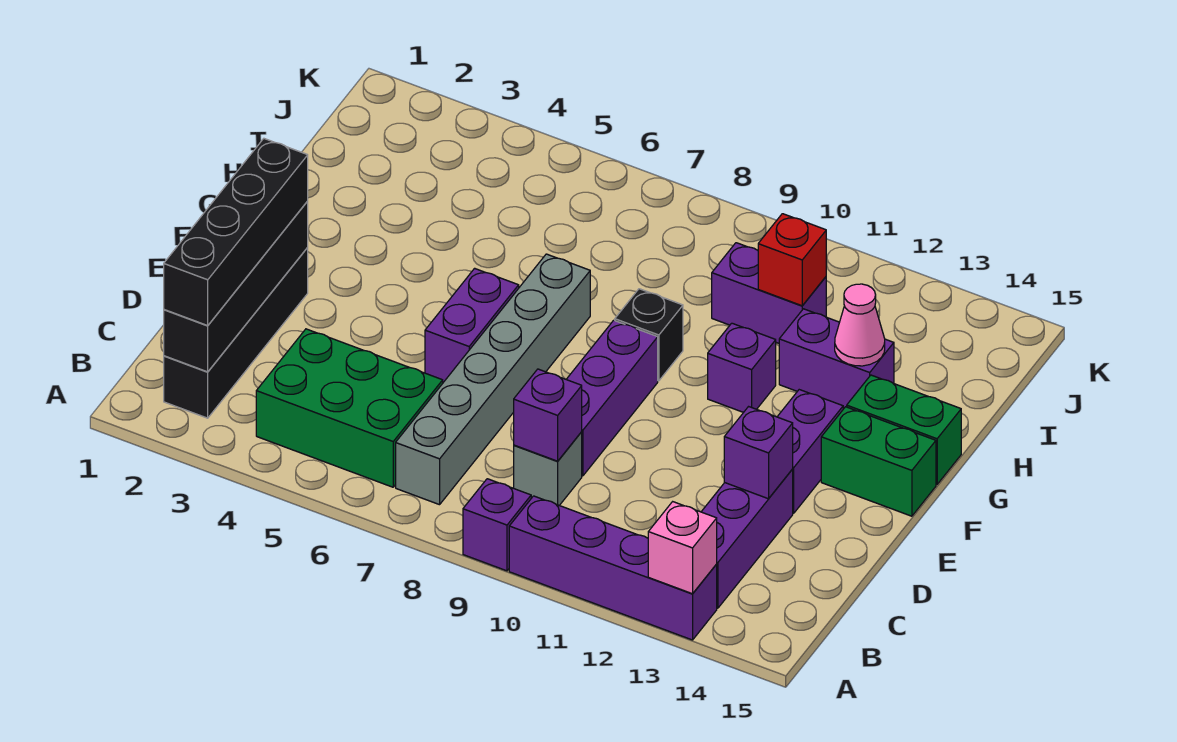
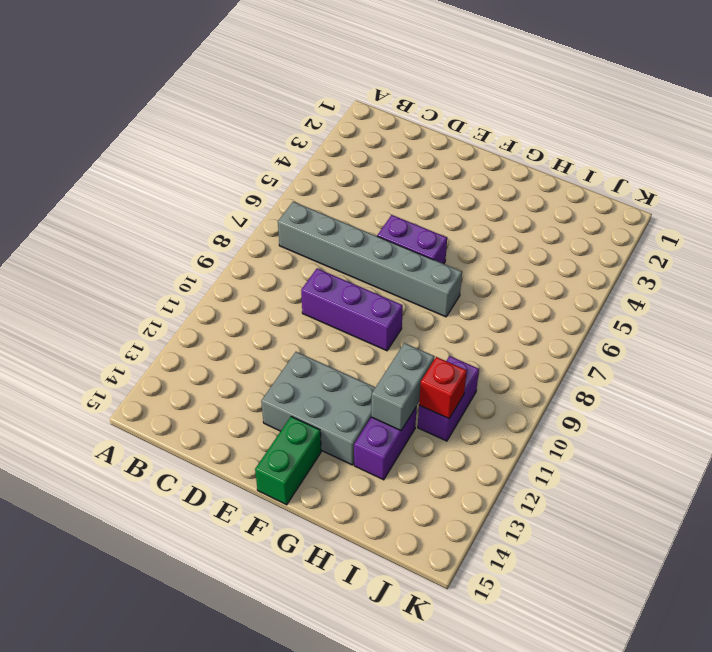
grey brick E12:G13 level 1 -> purple brick E13:F13 level 1
grey brick H11:H12 level 2 -> none
none -> purple brick A9 level 1
none -> purple brick A10:A13 level 1
none -> black brick B2:E2 level 1

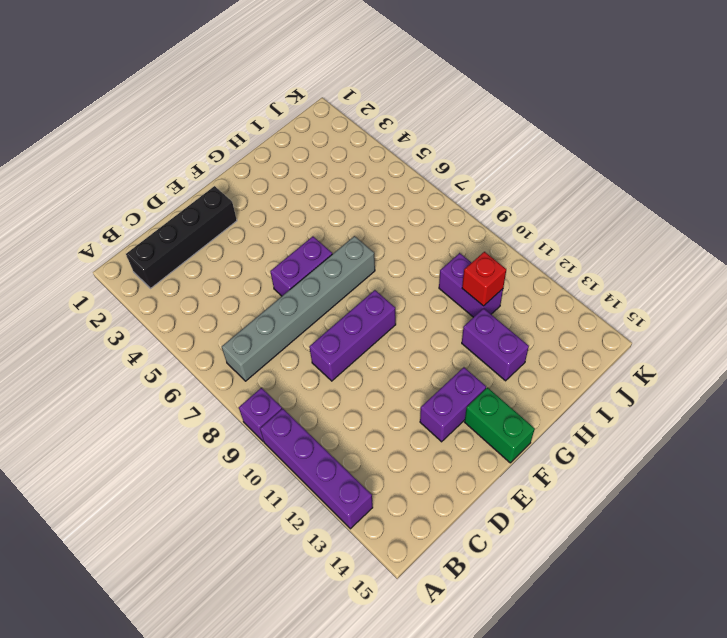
none -> green brick B4:C6 level 1
none -> purple brick B13:D13 level 1
none -> grey brick C9 level 1

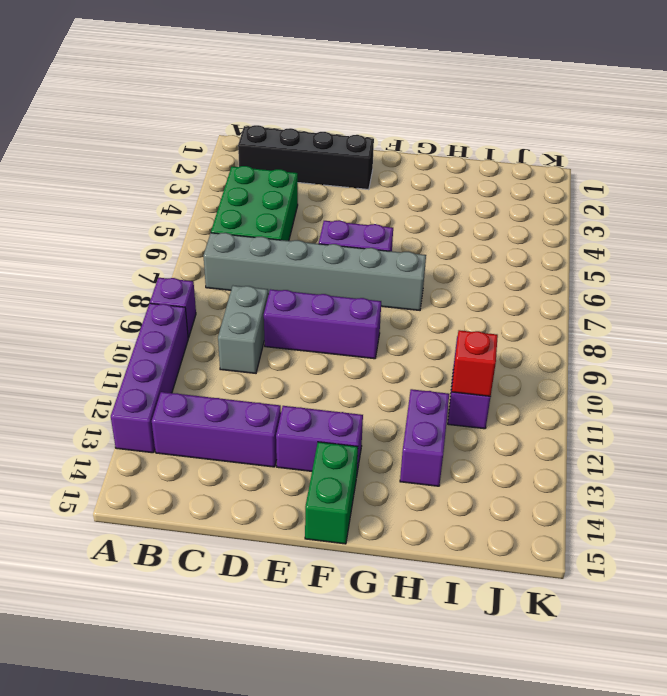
grey brick C9:C10 level 1 -> grey brick C9 level 1
none -> black brick G9 level 1
none -> purple brick G11 level 1
none -> green brick G14:G15 level 1

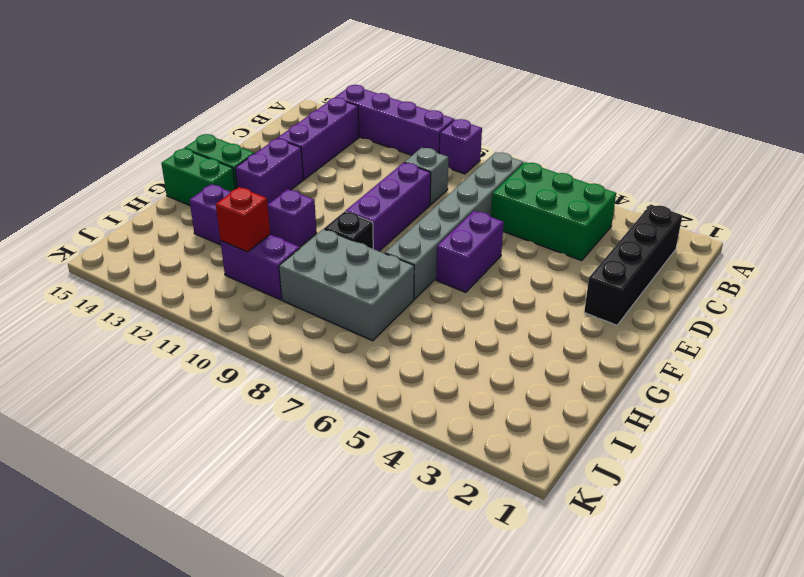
grey brick H7:I9 level 1 -> none
none -> pink brick A13 level 2
none -> black brick B2:E2 level 2
none -> purple brick C9 level 2

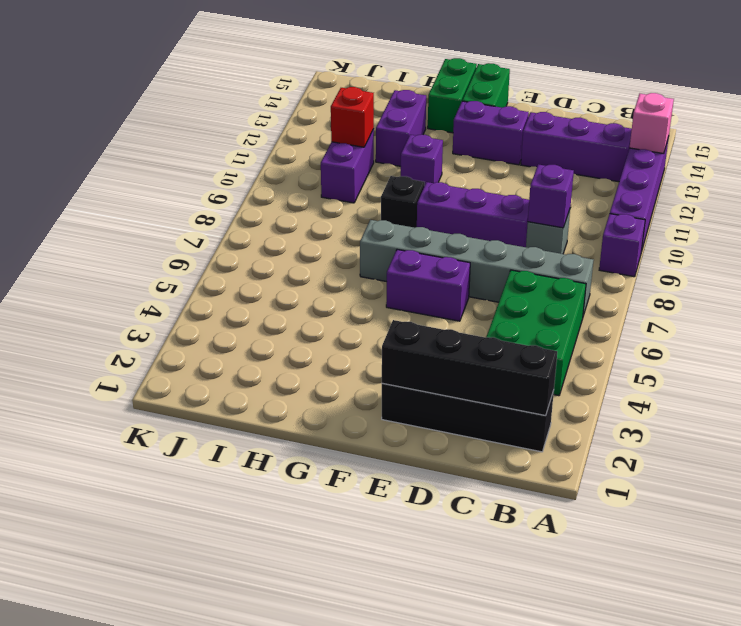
none -> purple brick D13 level 2
none -> pink cone H13 level 2
none -> black brick B2:E2 level 3

